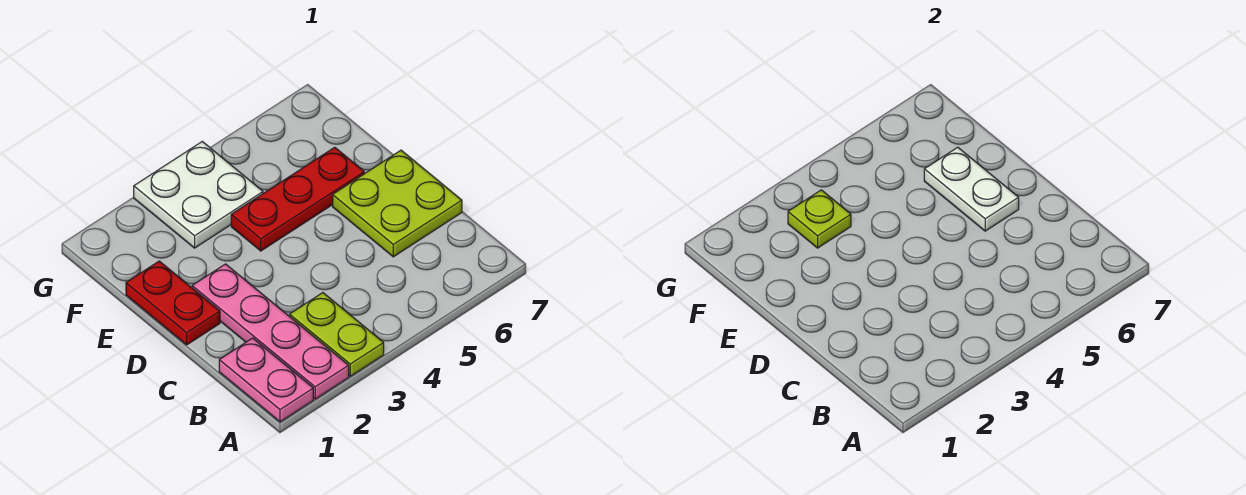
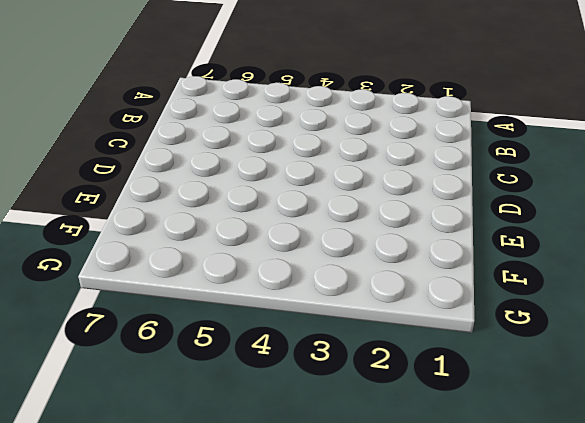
none -> pink plate A1:B1 level 1
none -> pink plate A2:D2 level 1

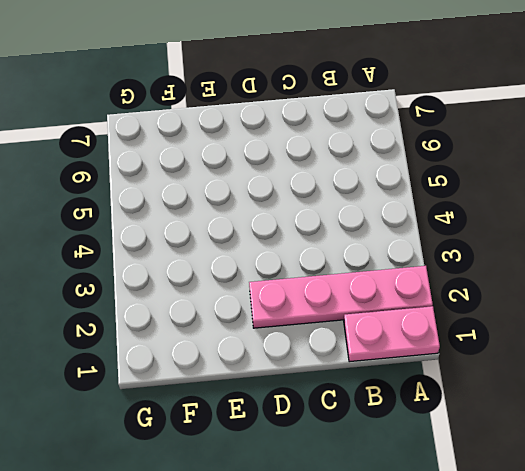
none -> lime plate A3:B3 level 1
none -> lime plate C6:D7 level 1

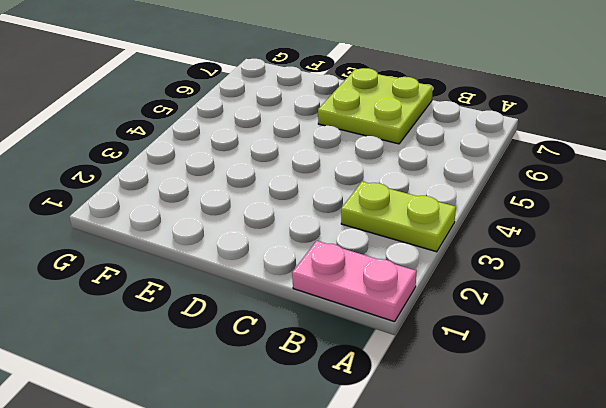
none -> pink plate A2:D2 level 1
none -> red plate D1:E1 level 1

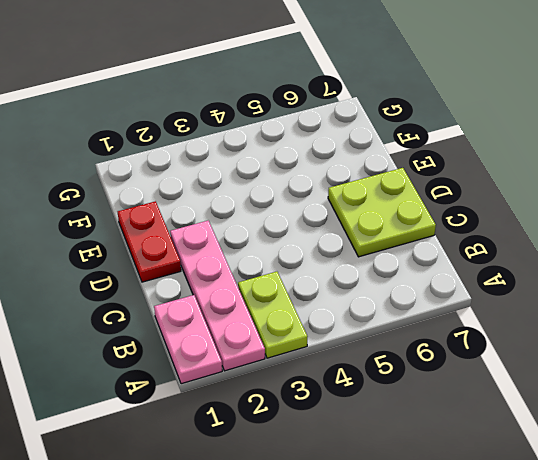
none -> red plate E4:E6 level 1
none -> white plate F3:G4 level 1

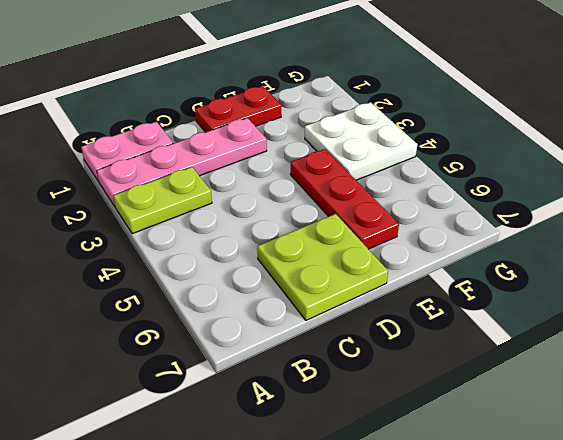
none -> white plate D6:E6 level 2
none -> lime plate F3 level 2

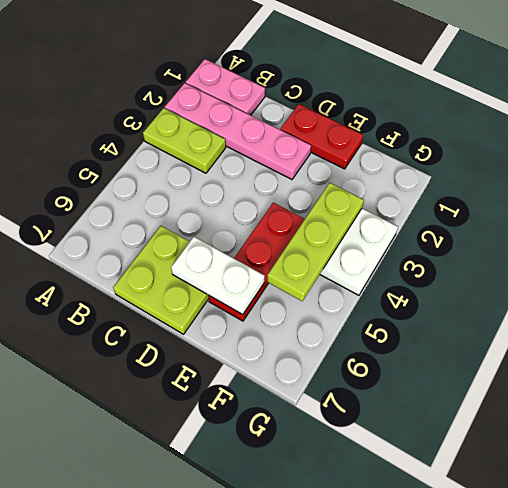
lime plate F3:F5 level 2 -> lime plate F3 level 2

